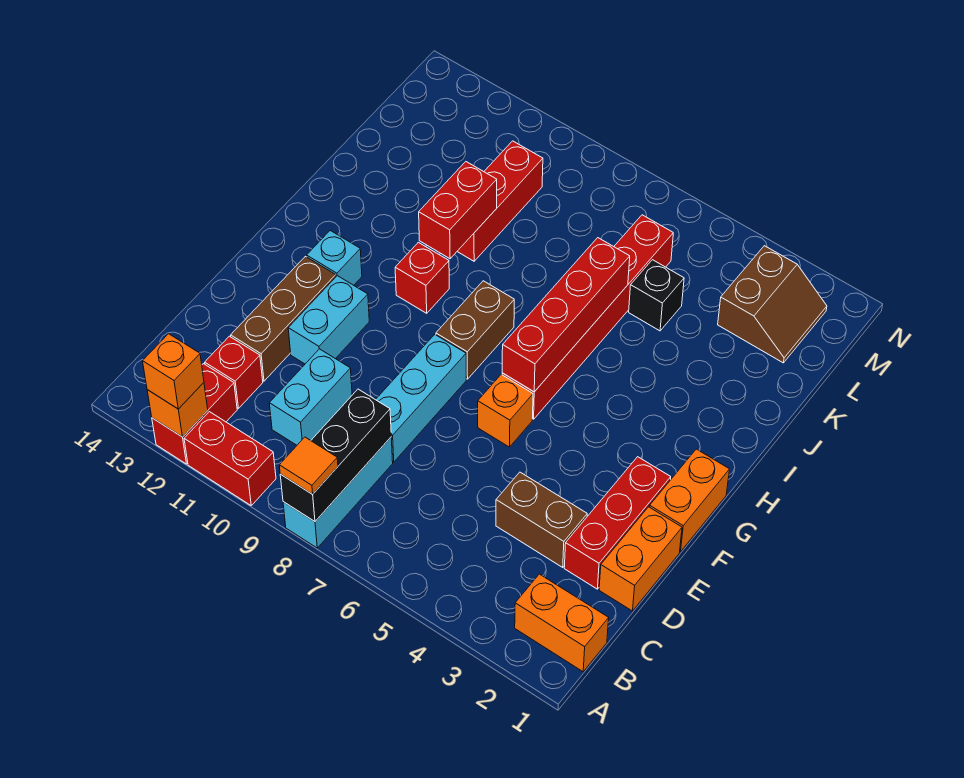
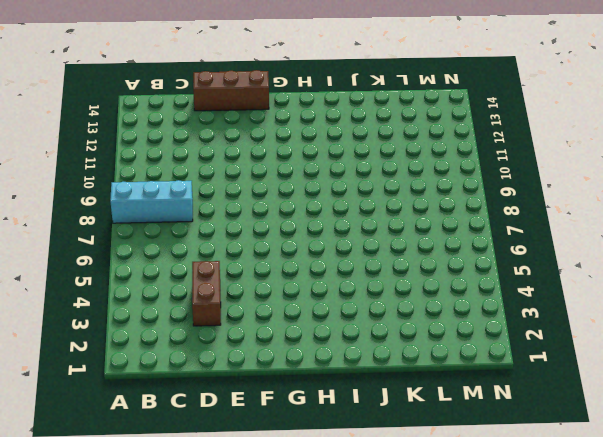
brown brick D14:F14 level 1 -> brown brick D12:F12 level 1
none -> red brick A10:A11 level 1
none -> red brick A12:B12 level 1
none -> orange brick B1:B2 level 1

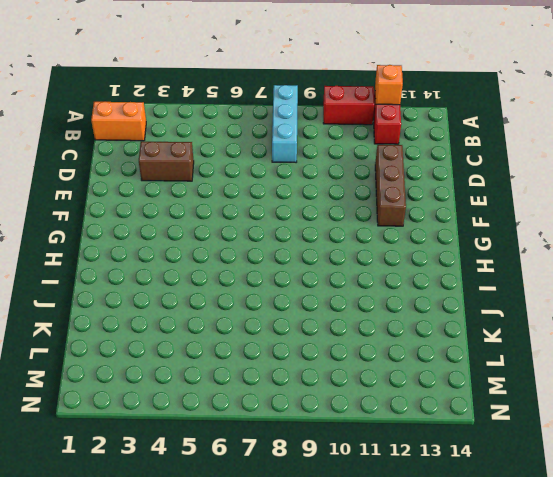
none -> cyan brick C10:D10 level 1
none -> red brick C12 level 1
none -> orange brick D1:E1 level 1

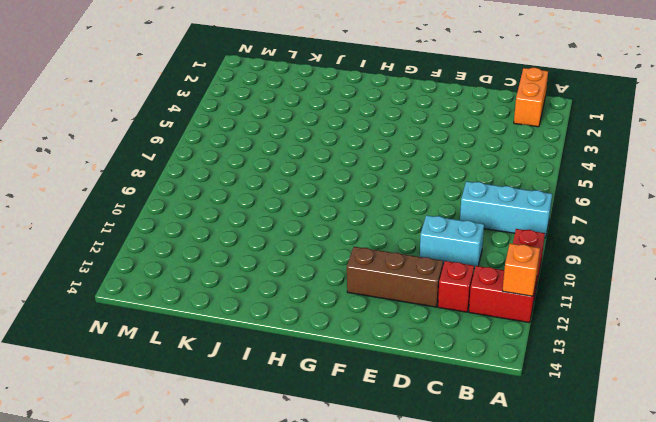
none -> orange brick D1:E1 level 1
none -> red brick D2:F2 level 1
none -> brown brick D3:D4 level 1

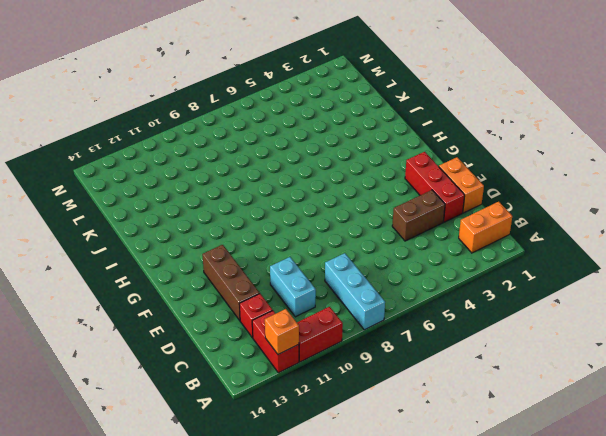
none -> cyan brick D8:F8 level 1
none -> cyan brick E11:F11 level 1
none -> orange brick F1:G1 level 1

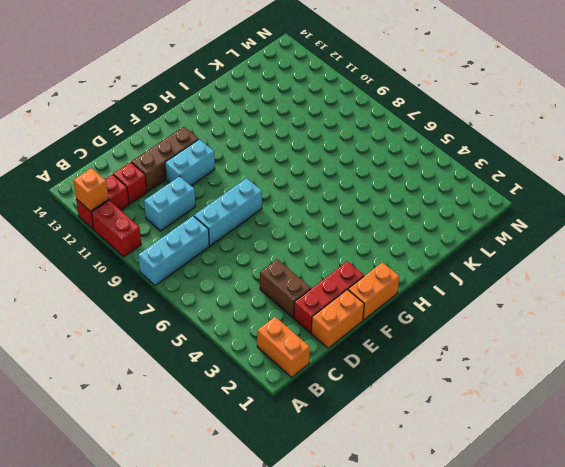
none -> orange brick F6 level 1
none -> red brick G6:L6 level 1
none -> brown brick G8:H8 level 1

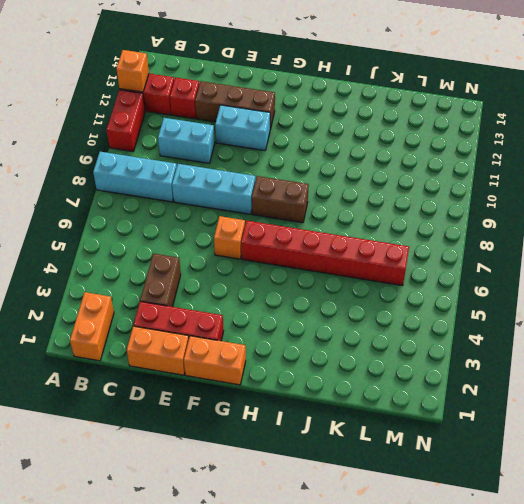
none -> cyan brick G12 level 1
none -> red brick H10 level 1
none -> red brick J10:L10 level 1

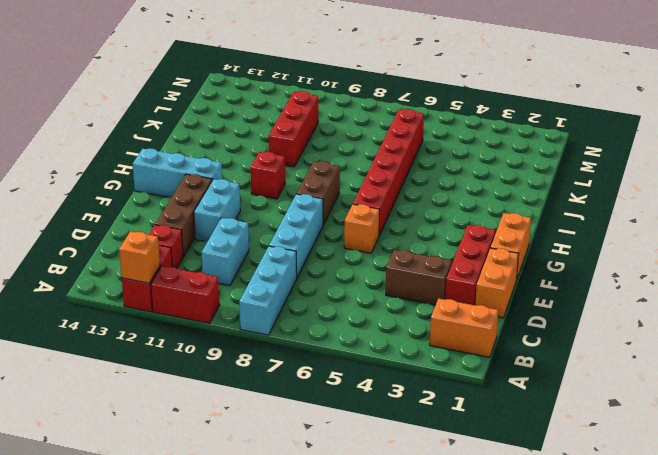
cyan brick G12:G14 level 1 -> cyan brick G12 level 1
none -> black brick K5 level 1
none -> brown slope L2:M3 level 1 top 3
none -> black brick A8:C8 level 2

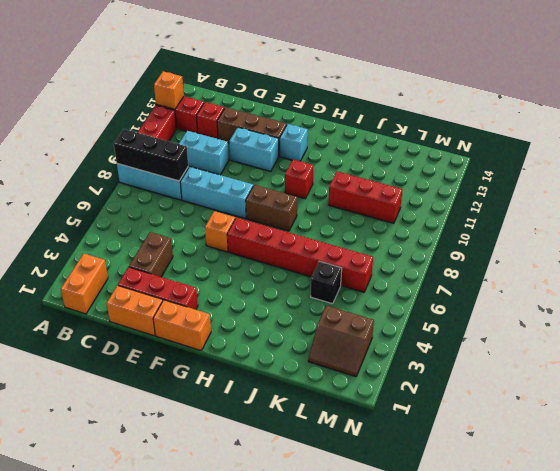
none -> red brick G6:J6 level 2
none -> red brick I10:J10 level 2
none -> orange tile A8 level 3

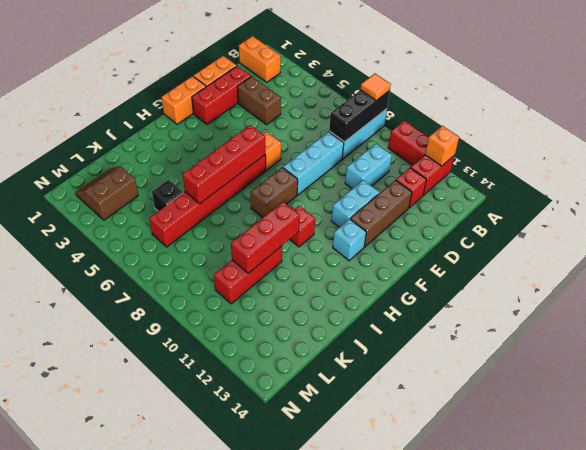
red brick I10:K10 level 2 -> red brick I10:J10 level 2
none -> orange brick A12 level 3

